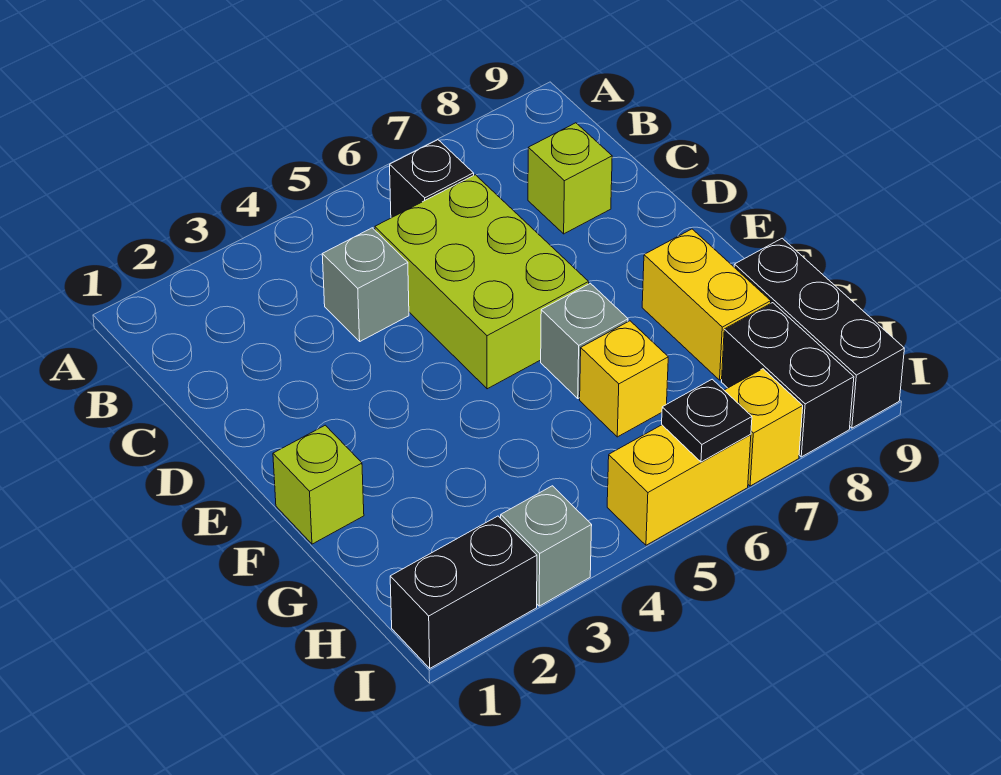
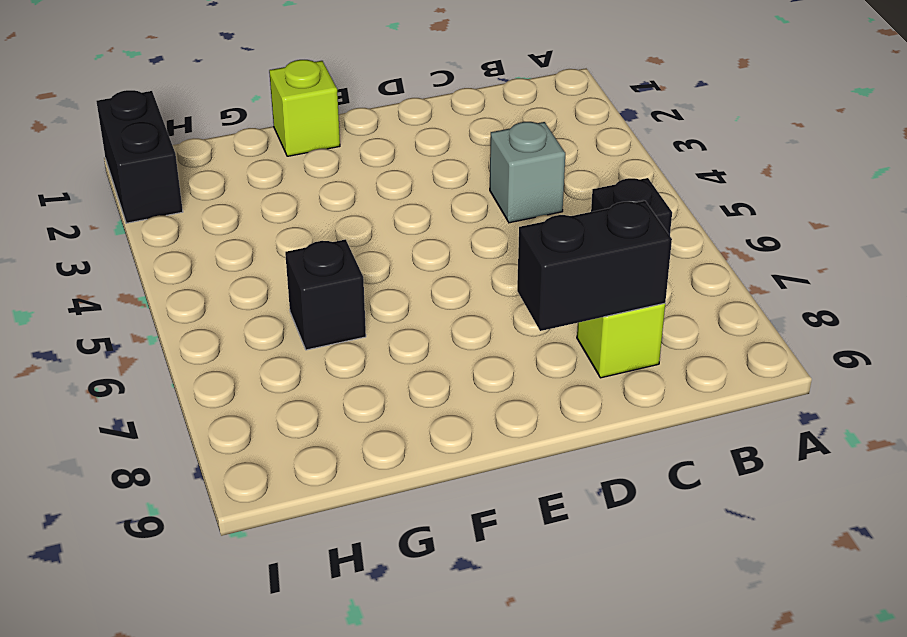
black brick C8:D8 level 2 -> black brick H8:I8 level 1
black brick G6 level 1 -> yellow brick G6 level 1
none -> lime brick C5:E6 level 1
none -> grey brick F6 level 1
none -> yellow brick F8:G8 level 1

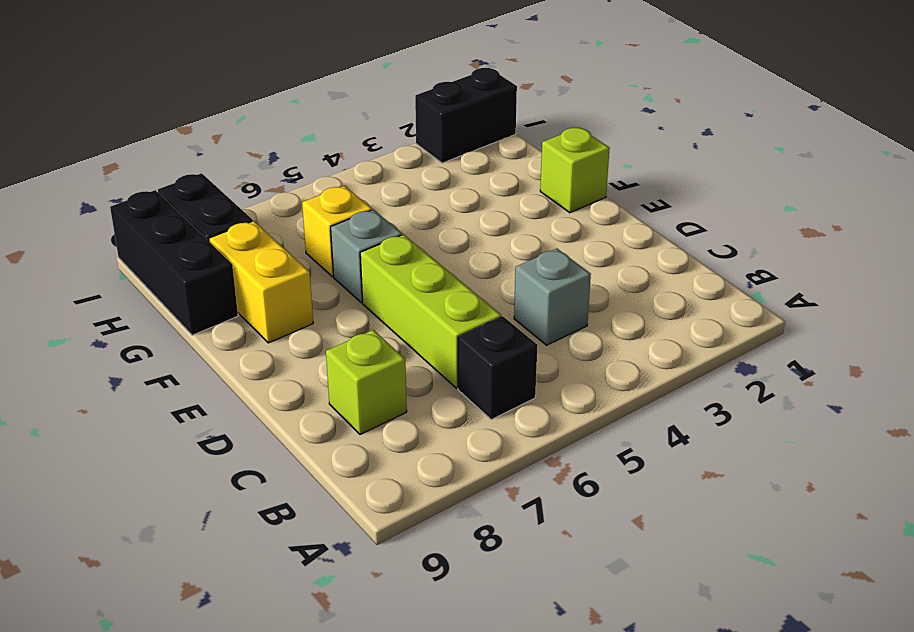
lime brick C6:E6 level 1 -> lime brick C5:E6 level 1
none -> grey brick I3 level 1
none -> yellow brick I5:I6 level 1
none -> yellow brick I7 level 1

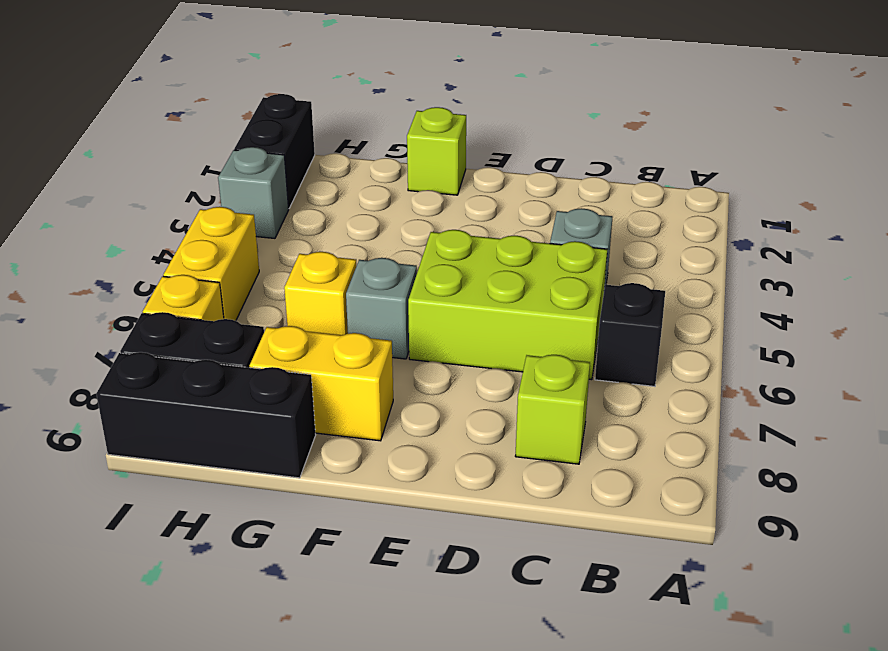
none -> black plate I6 level 2

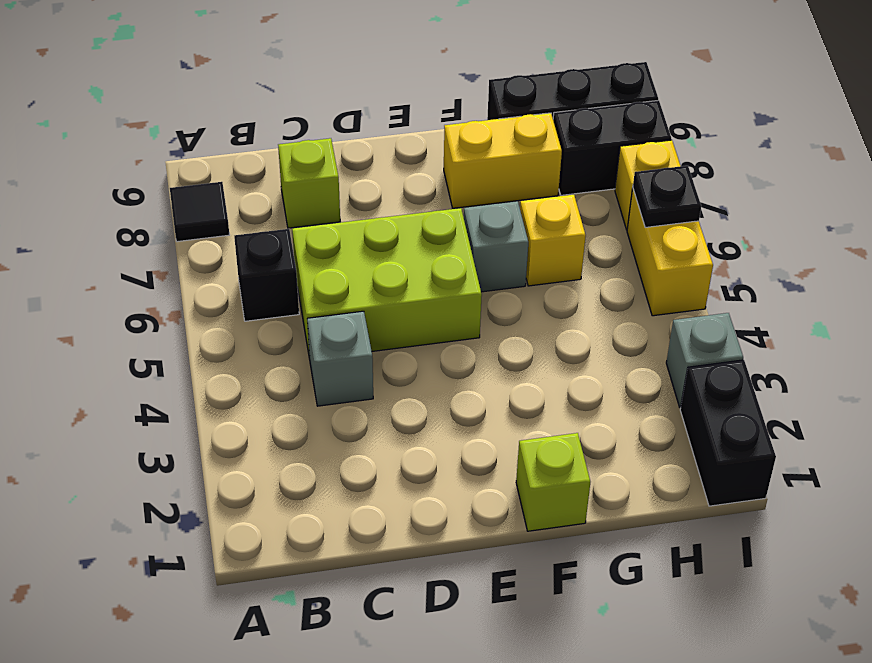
black tile A8 level 1 -> none

